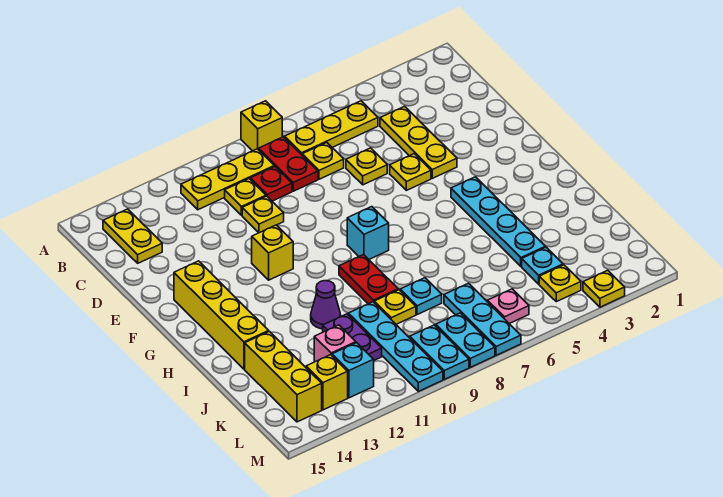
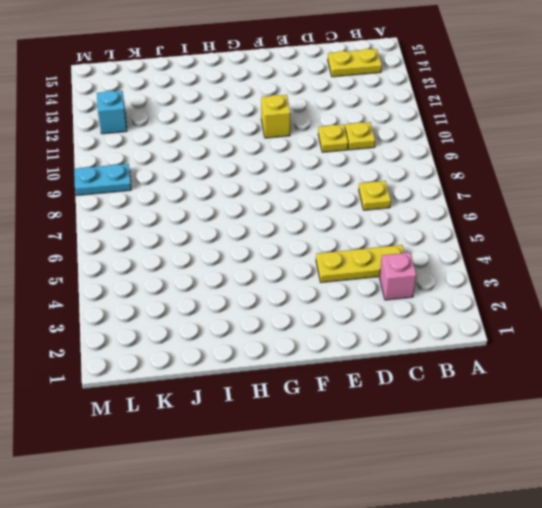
pink brick C3 level 1 -> pink brick K12 level 1
none -> yellow brick A8 level 1
none -> yellow plate B5:B7 level 1
none -> red plate B8:C8 level 1
none -> yellow plate B9:B11 level 1

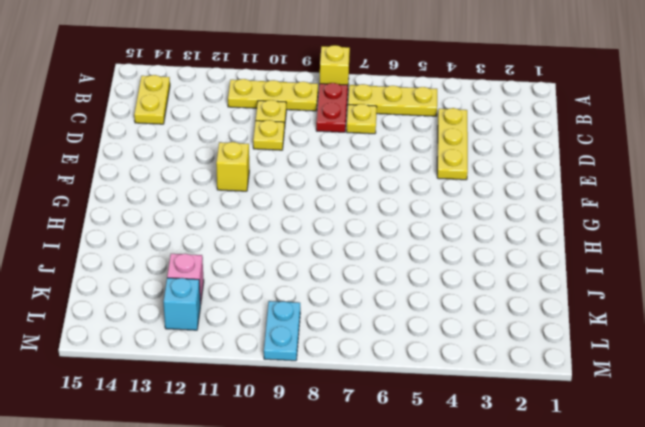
none -> red plate C9 level 1
none -> yellow plate D6 level 1
none -> yellow plate E5 level 1
none -> yellow brick F14:I14 level 1

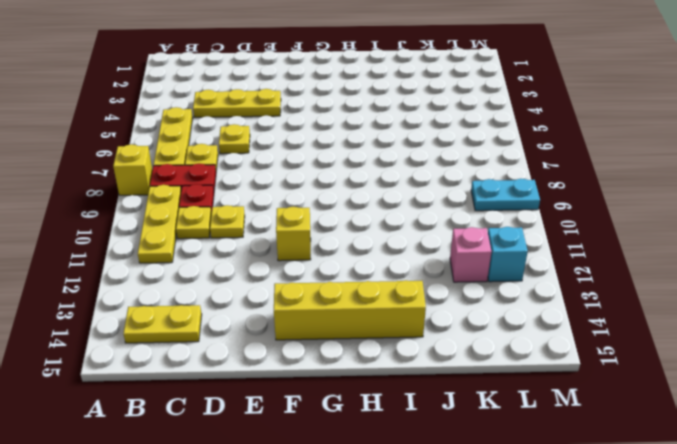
none -> yellow plate E5 level 1
none -> cyan plate G4:J4 level 1
none -> cyan brick G8 level 1
none -> red plate H9:I9 level 1

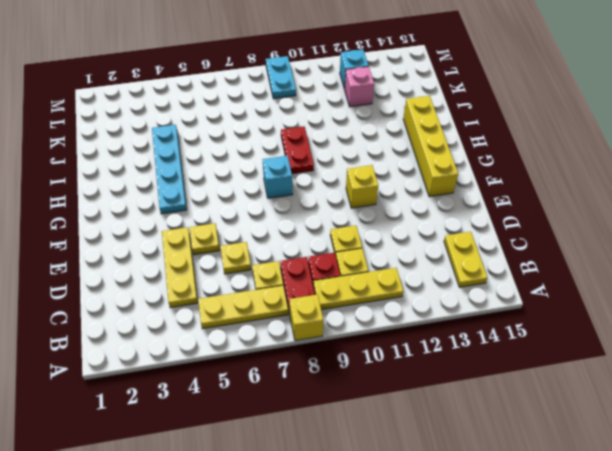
none -> purple cone I11 level 1
none -> cyan plate J8 level 1
none -> yellow plate J9 level 1
none -> cyan plate J10:M10 level 1

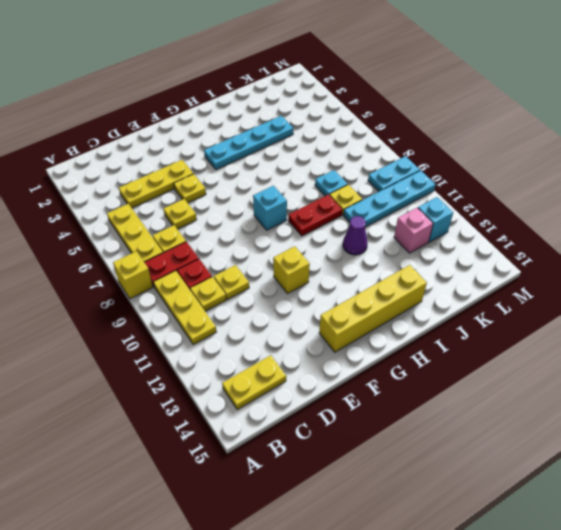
none -> purple plate J11:K11 level 1
none -> yellow brick J14:L14 level 1
none -> cyan plate K4 level 1
none -> cyan plate K7:M7 level 1

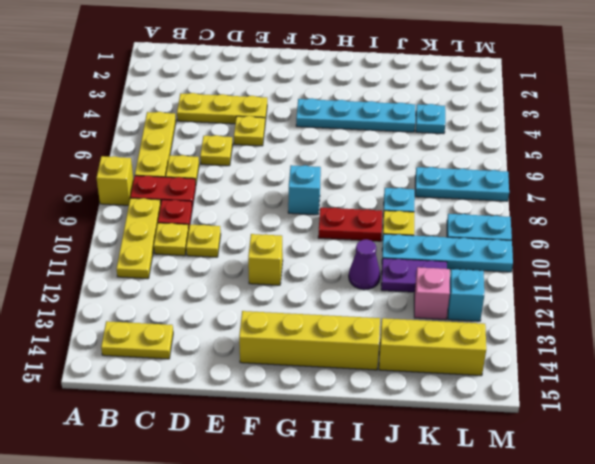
none -> yellow plate L4 level 1
none -> pink plate L6 level 1
none -> cyan plate L8:M8 level 1
none -> yellow brick L13 level 1

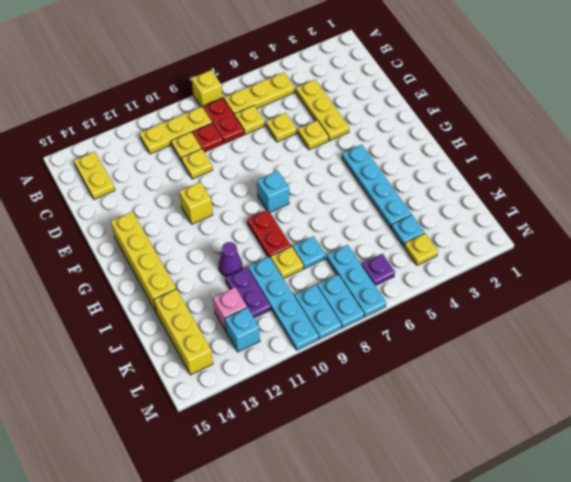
purple plate L6 level 1 -> pink plate L6 level 1
none -> yellow brick L13 level 1
none -> yellow plate M3 level 1

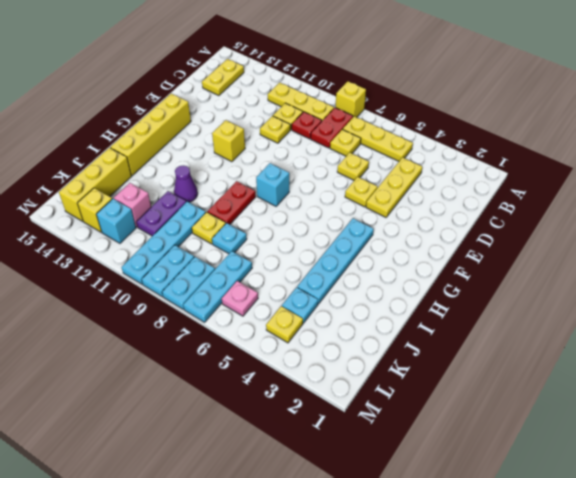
none -> yellow plate M3 level 1

